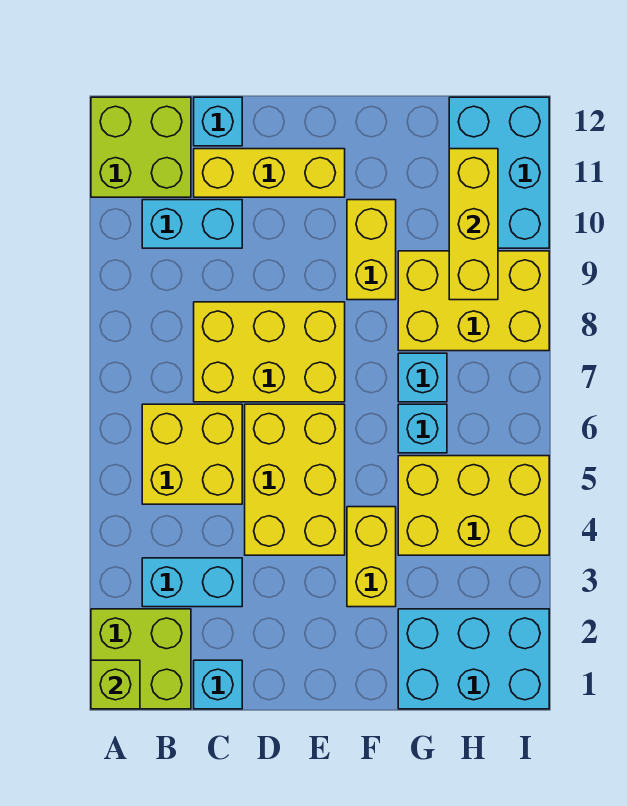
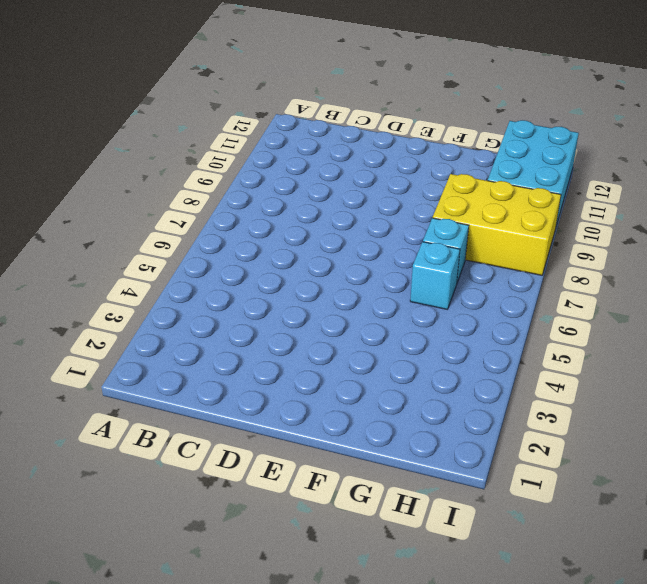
none -> lime brick A1:B2 level 1
none -> lime brick A11:B12 level 1
none -> cyan brick B3:C3 level 1

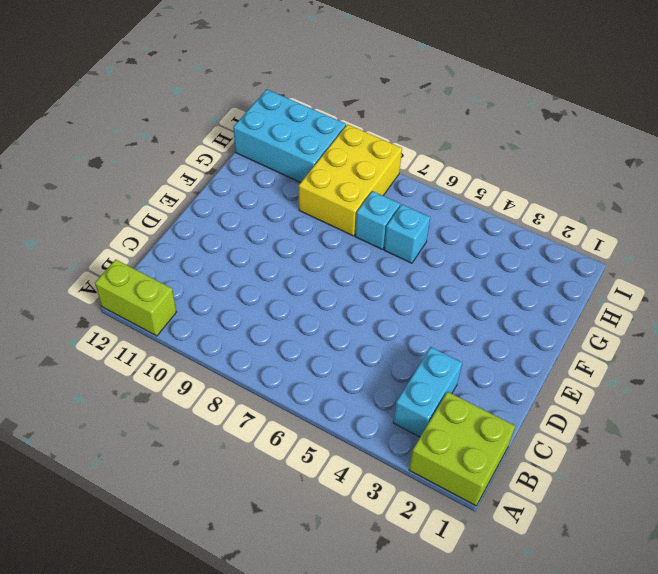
lime brick A11:A12 level 1 -> lime brick A11:B12 level 1
none -> yellow brick B5:C6 level 1
none -> cyan brick B10:C10 level 1
none -> cyan brick C1 level 1

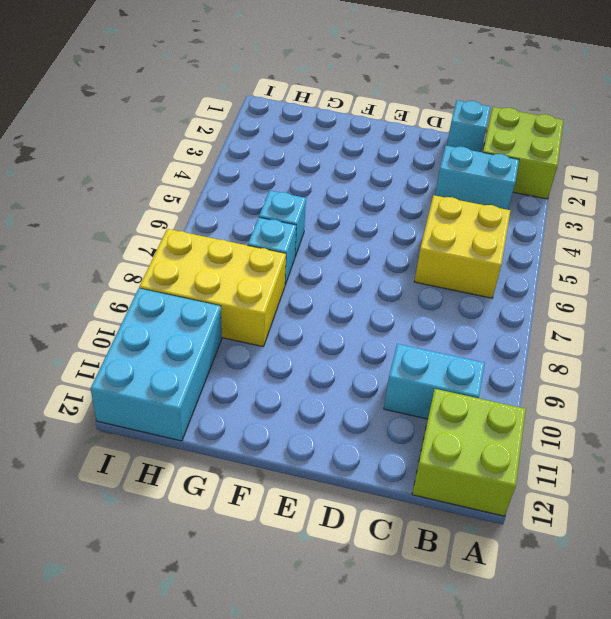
none -> yellow brick C7:E8 level 1
none -> yellow brick C11:E11 level 1
none -> cyan brick C12 level 1

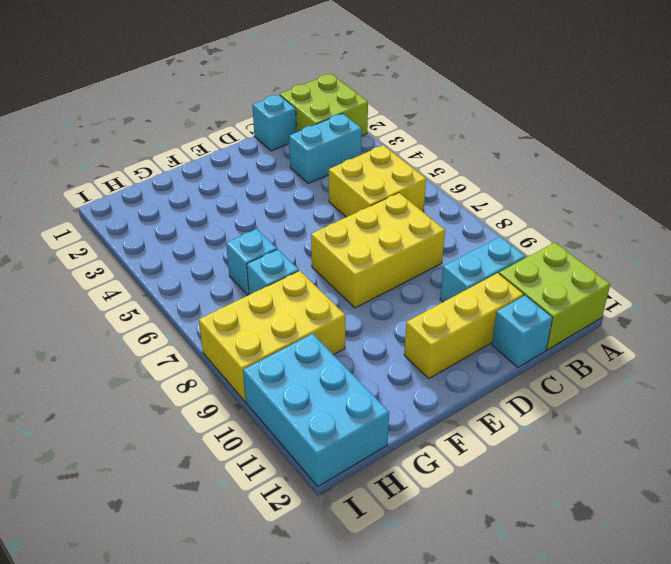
none -> yellow brick D4:E6 level 1
none -> yellow brick F3:F4 level 1
none -> yellow brick F9:F10 level 1

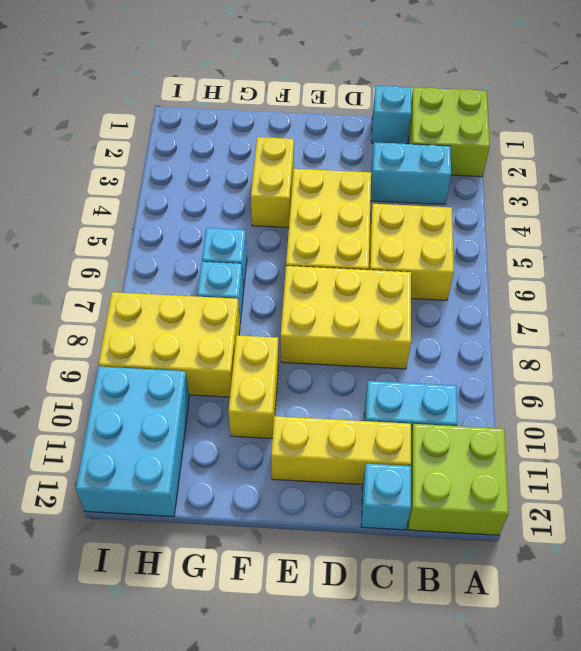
none -> cyan brick G1:I2 level 1
none -> yellow brick G4:I5 level 1
none -> lime brick A1 level 2

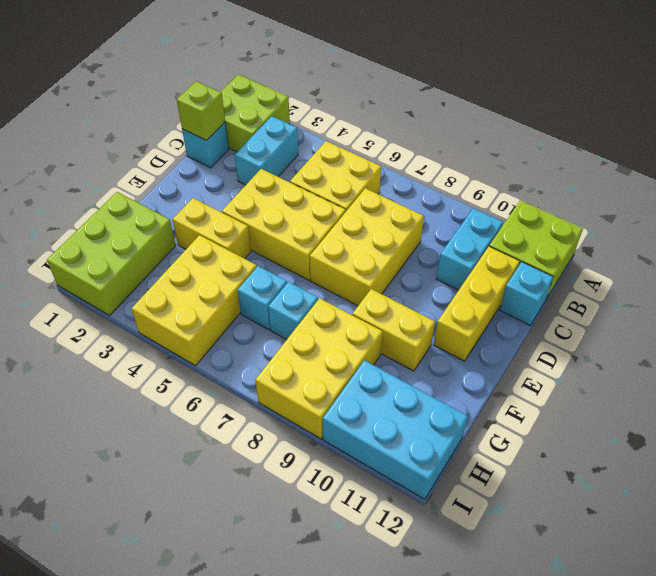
lime brick C1 level 2 -> lime brick A1 level 2
lime brick G1:I2 level 1 -> cyan brick G1:I2 level 1
none -> yellow brick H9:H11 level 2

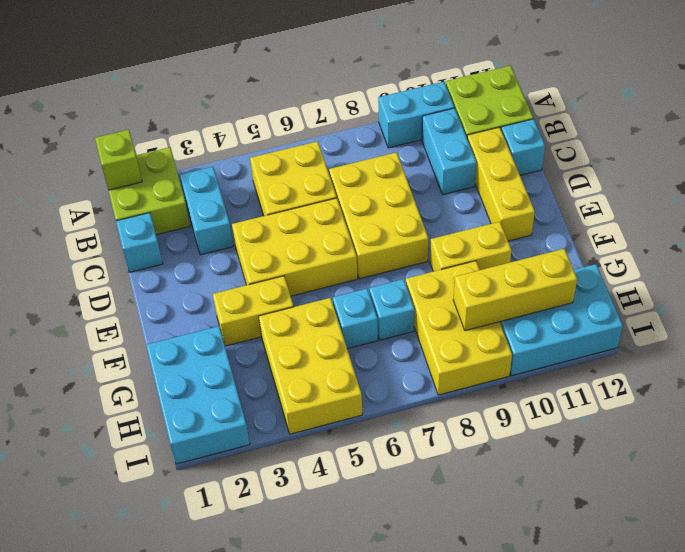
cyan brick A9:A10 level 1 -> none

